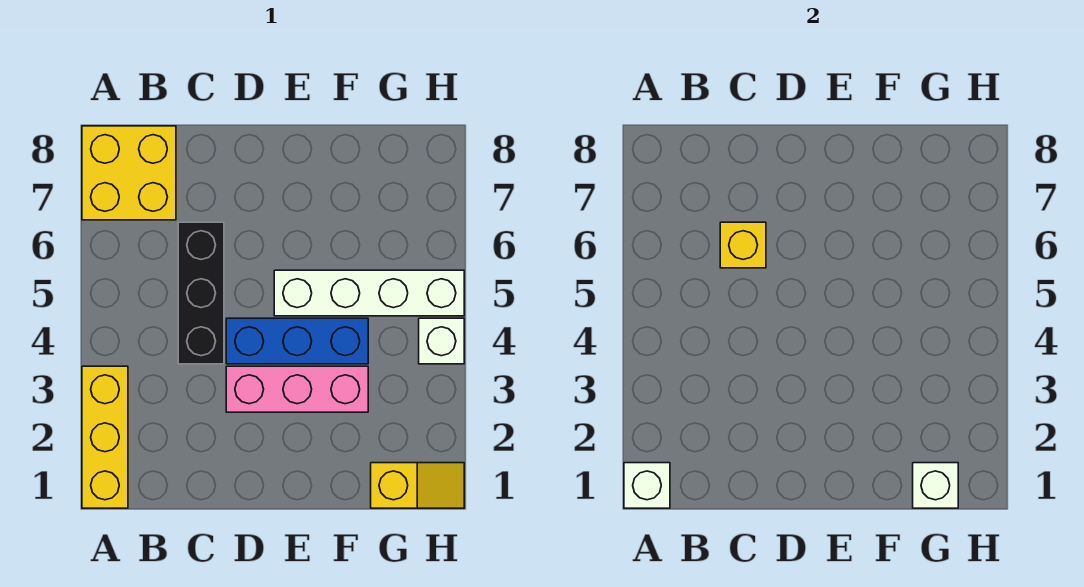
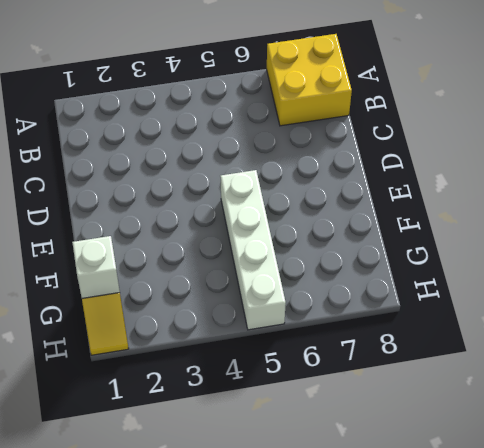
none -> yellow brick A1:A3 level 1
none -> black brick C4:C6 level 1

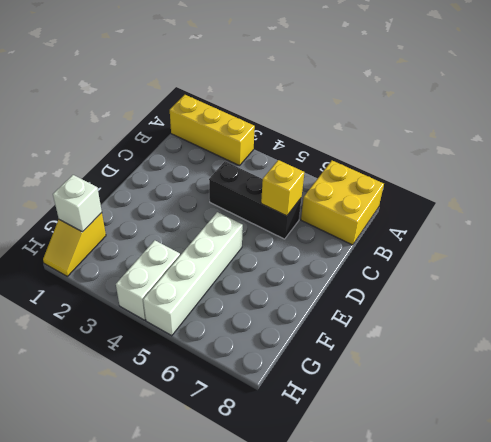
white brick G4:H4 level 1 -> white brick H4 level 1
none -> pink brick D3:F3 level 1
none -> blue brick D4:F4 level 1

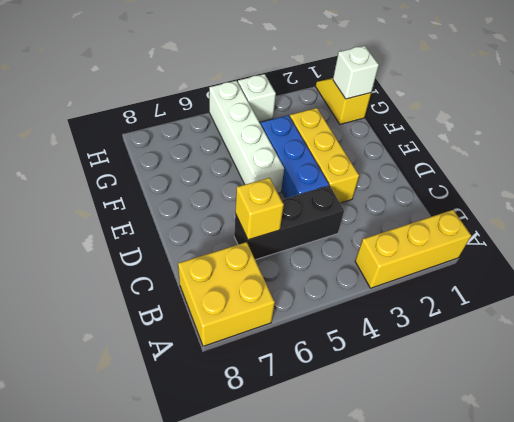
yellow brick D3:F3 level 1 -> pink brick D3:F3 level 1
none -> white brick A1 level 2

